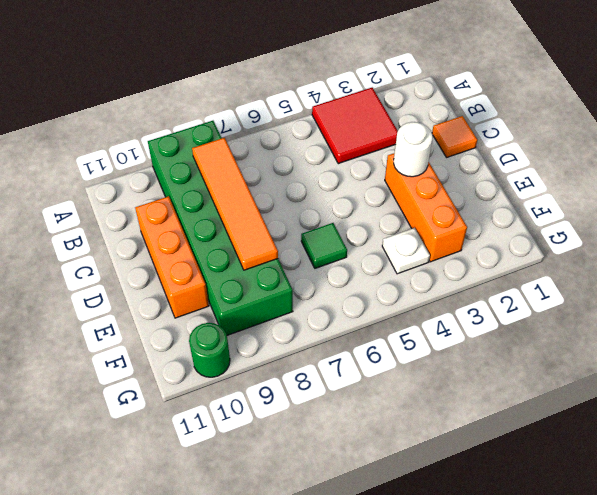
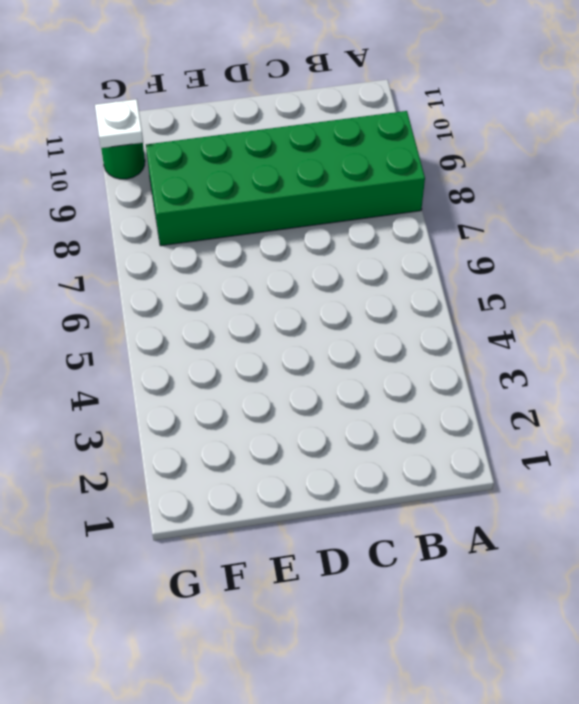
white plate G10 level 2 -> white plate F4 level 1
none -> red tile A3:B4 level 1
none -> orange tile C1 level 1

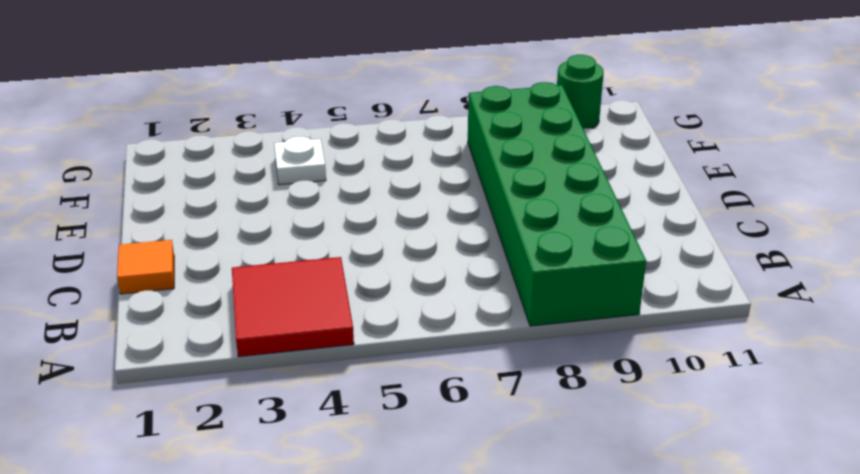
none -> orange brick C10:E10 level 1
none -> orange brick D3:F3 level 1

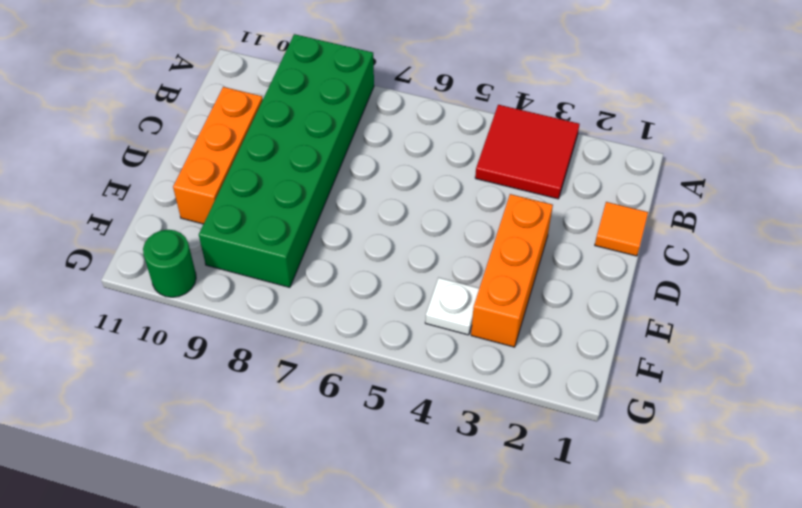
none -> green tile E6 level 1
none -> orange tile B8:E8 level 2

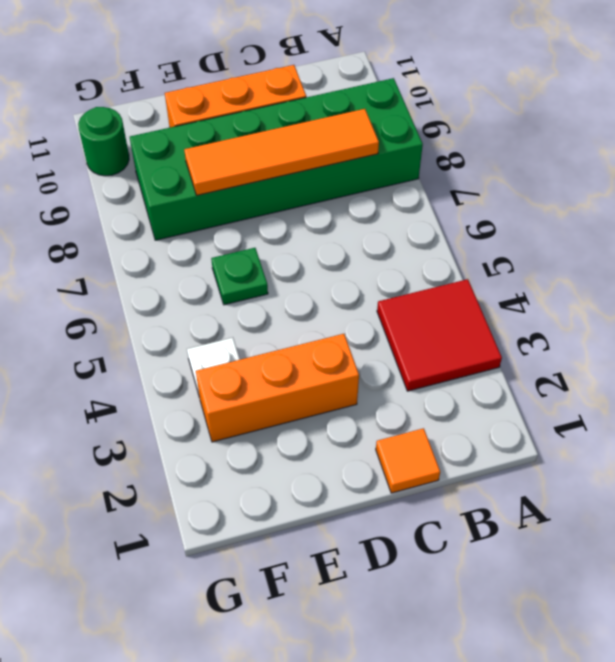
green plate E6 level 1 -> green tile E6 level 1
none -> white round brick D3 level 2

